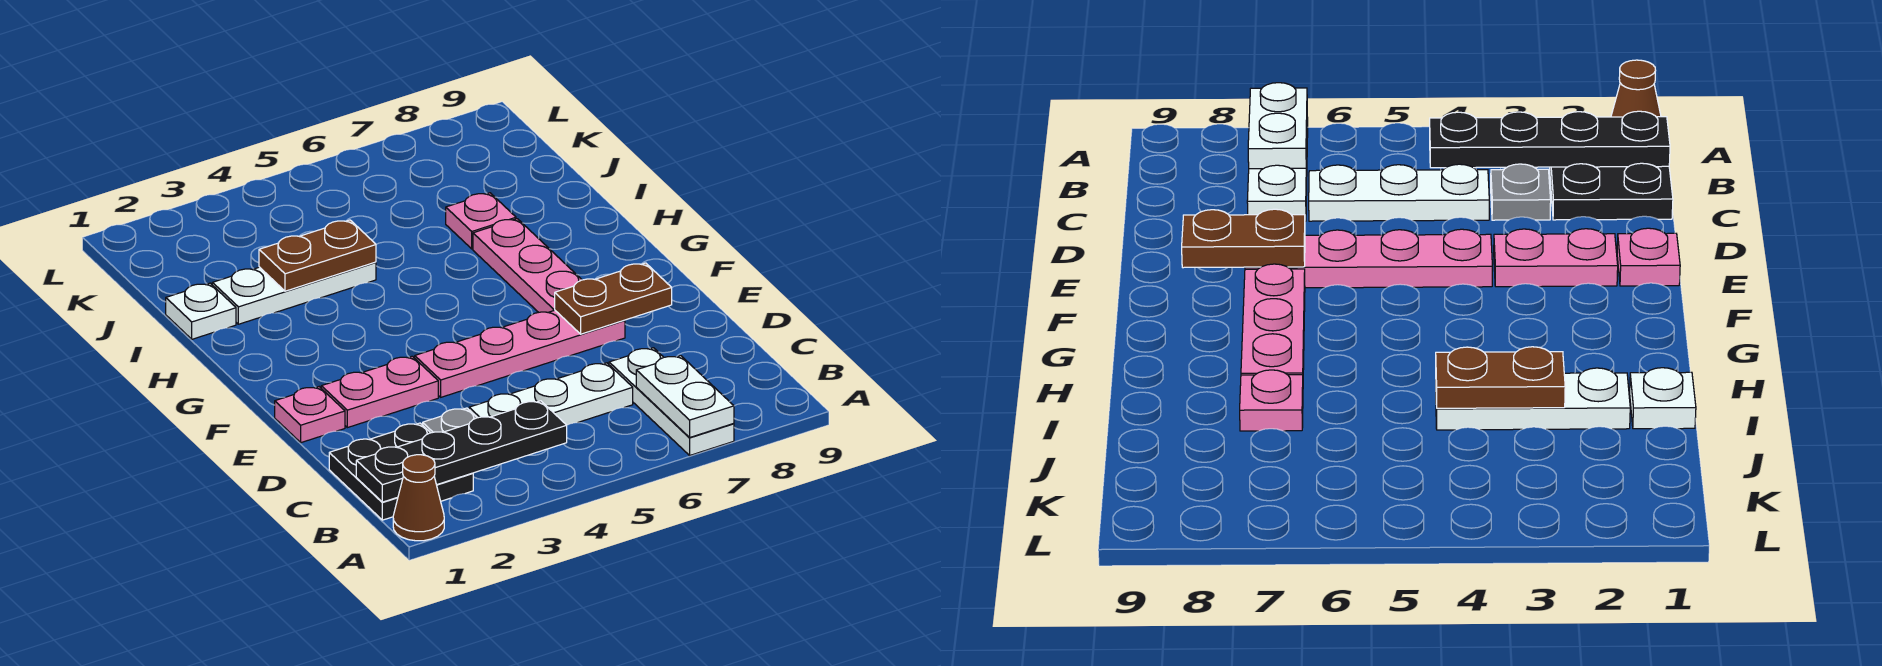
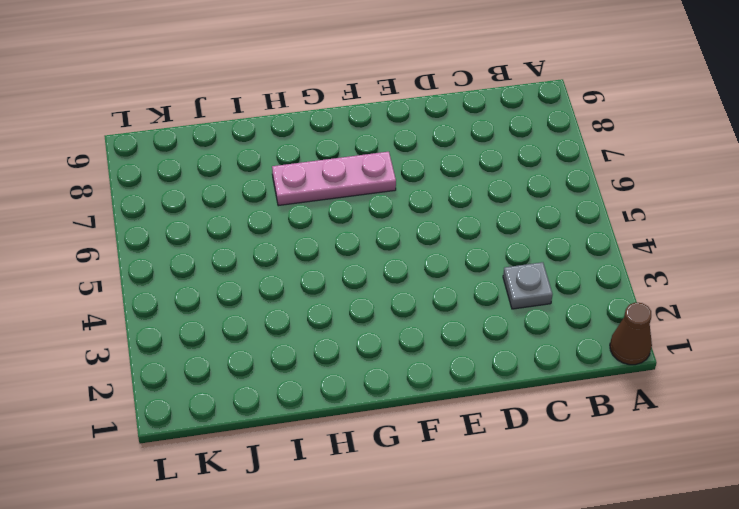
none -> white plate A7:C7 level 1
none -> black plate B1:C2 level 1
none -> white plate C4:C6 level 1

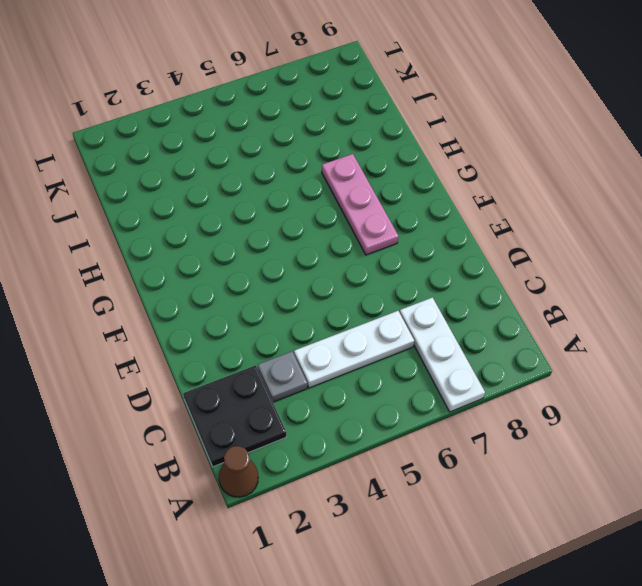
none -> pink plate E1 level 1
none -> pink plate E2:E3 level 1
none -> pink plate E4:E7 level 1

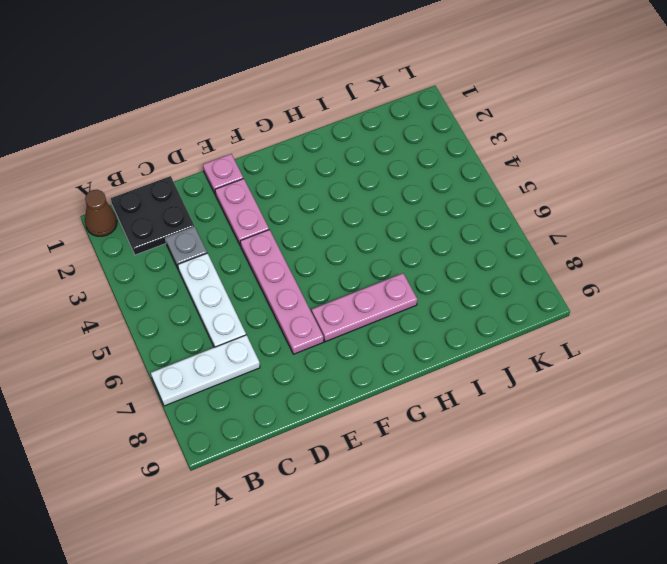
none -> white plate I1 level 1
none -> white plate I2:I4 level 1
none -> pink plate I7 level 1

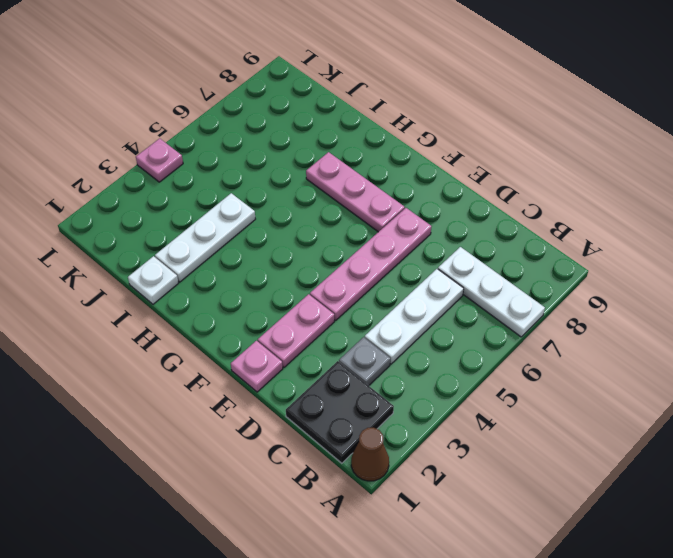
pink plate L4 level 1 -> pink plate I7 level 1
none -> white plate A7:B7 level 2
none -> black plate B1:B4 level 2
none -> brown plate E7:E8 level 2

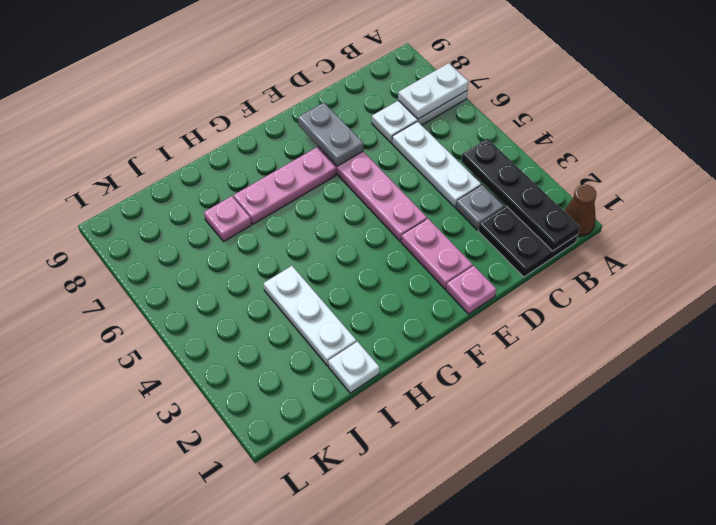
grey plate E7:E8 level 2 -> brown plate E7:E8 level 2
none -> brown plate I3:I4 level 2

